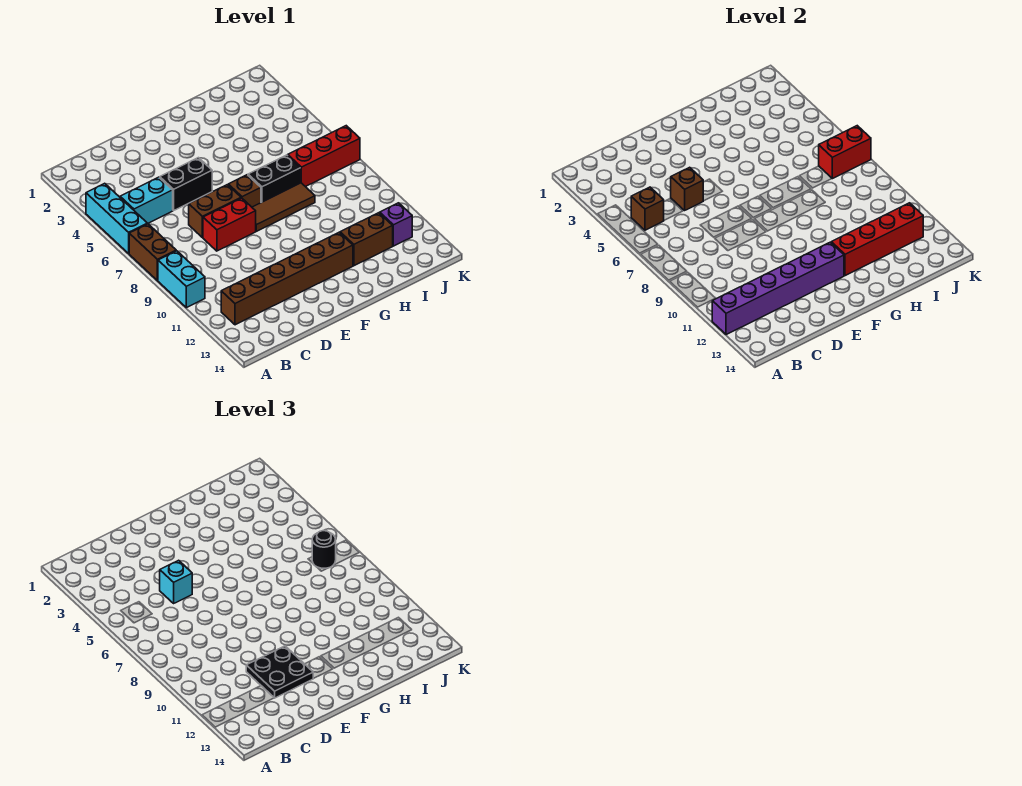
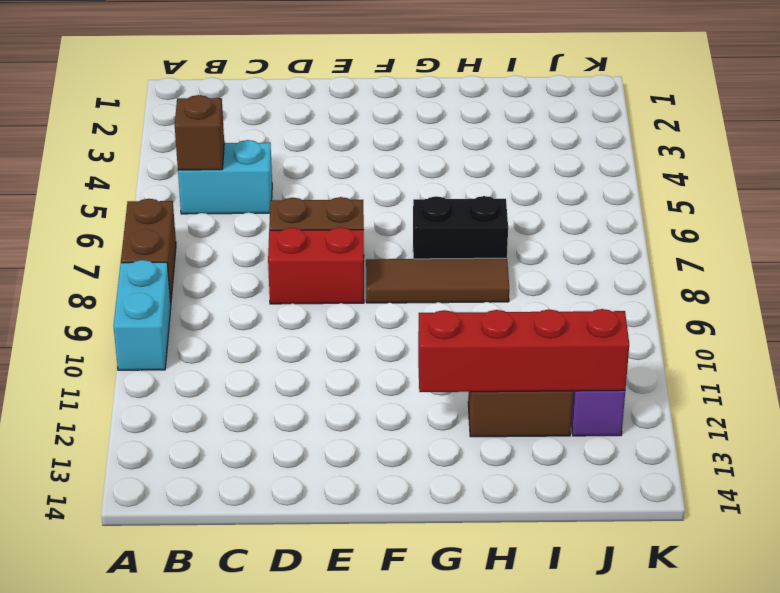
none -> cyan brick A4:A6 level 1
none -> brown brick B12:G12 level 1
none -> black brick D5:E5 level 1

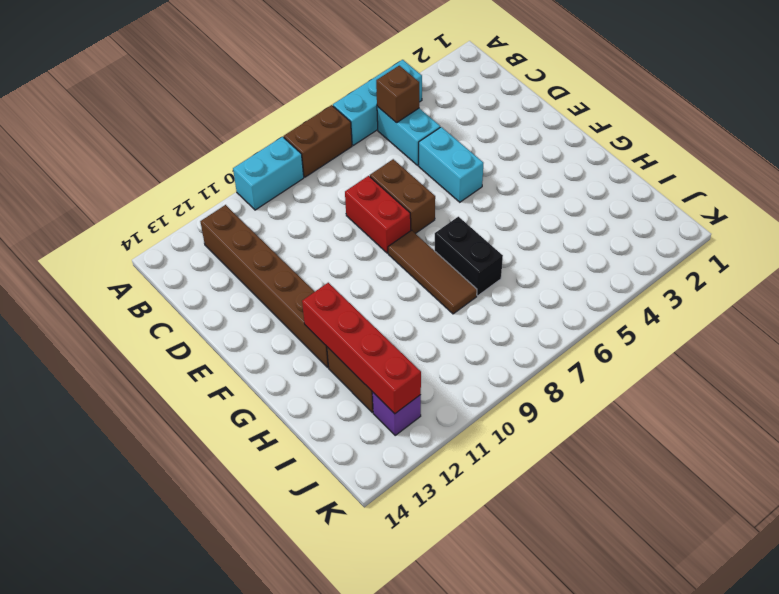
cyan brick D5:E5 level 1 -> black brick D5:E5 level 1
none -> brown brick F7 level 1
none -> red brick I7:K7 level 1
none -> purple brick A12:F12 level 2

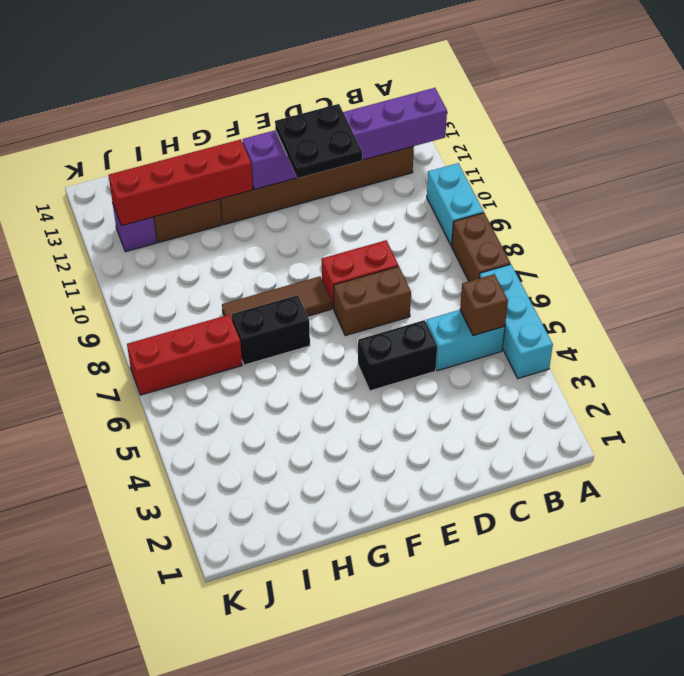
none -> brown brick F7 level 1
none -> brown brick D5 level 2
none -> red brick J7:K7 level 2

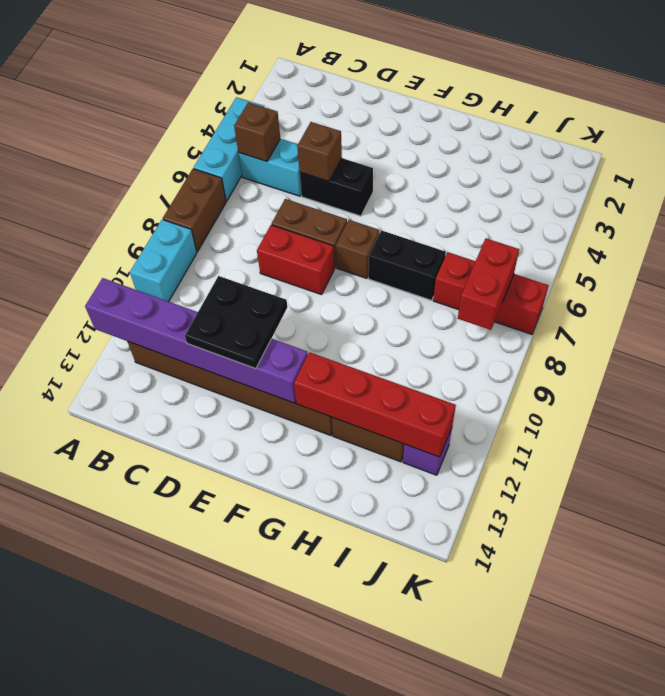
red brick J7:J8 level 2 -> red brick J7:K7 level 2
none -> brown tile F8:H8 level 1
none -> cyan brick D5 level 3
none -> black round brick J7 level 3

